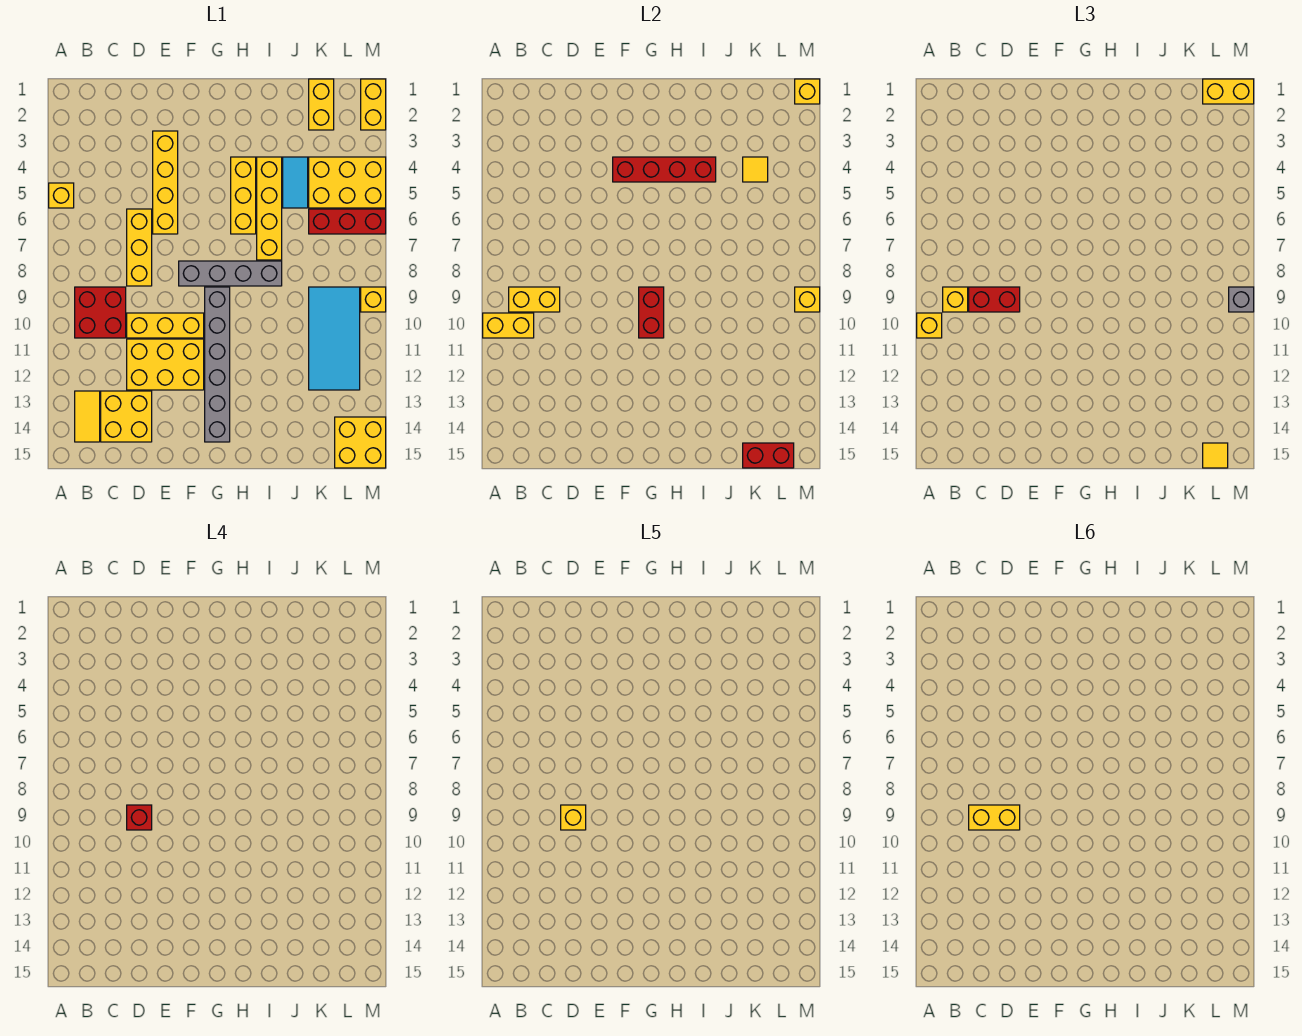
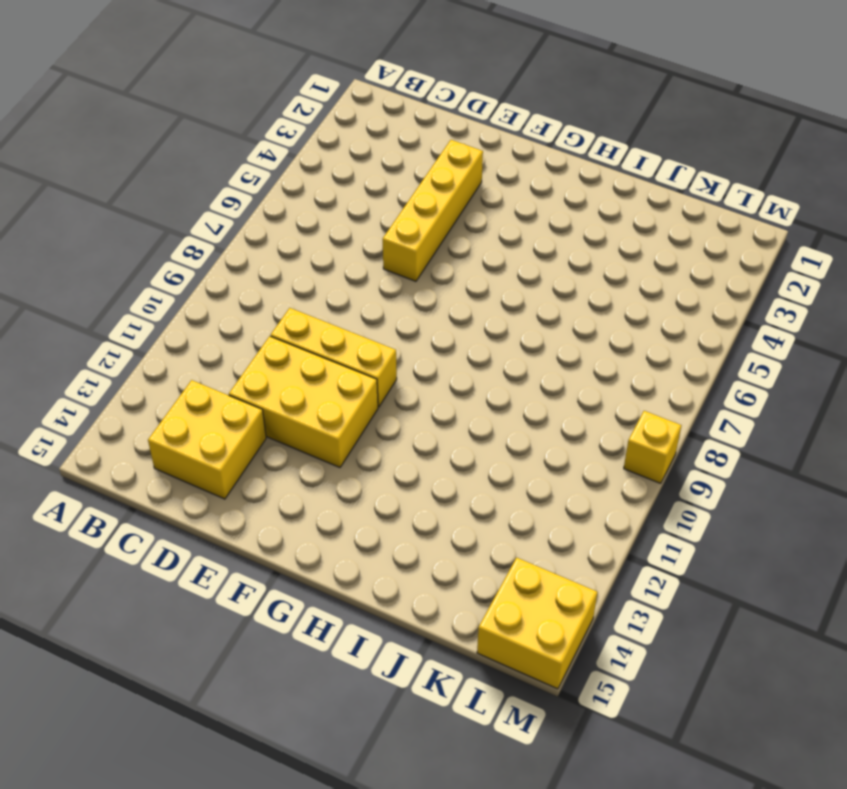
none -> yellow brick A5 level 1
none -> red brick B9:C10 level 1
none -> yellow tile B13:B14 level 1
none -> yellow brick D6:D8 level 1

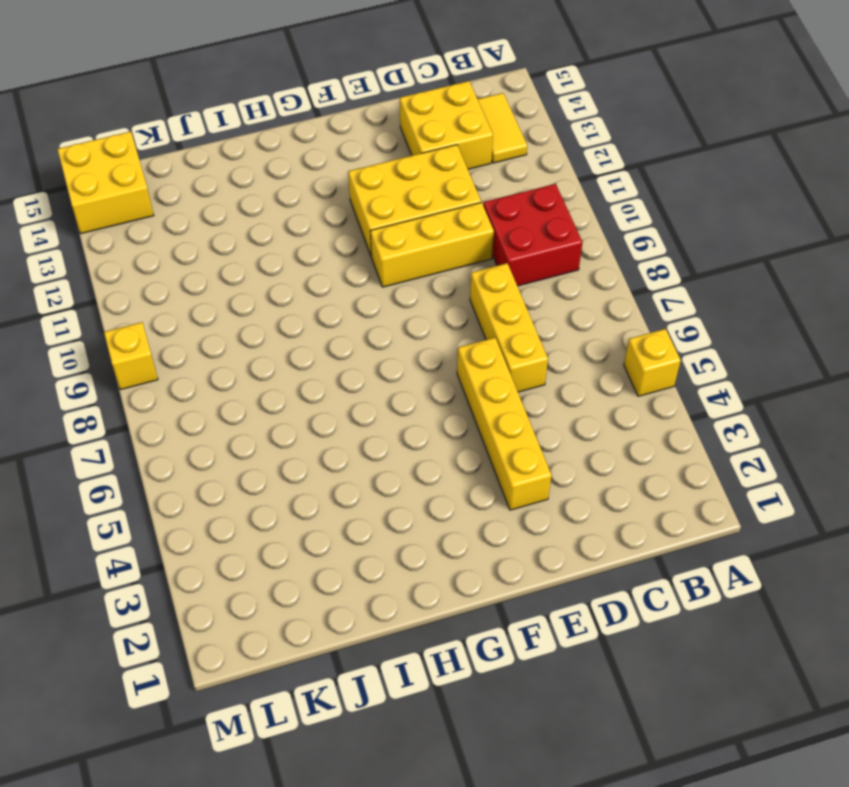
none -> grey brick F8:I8 level 1
none -> grey brick G9:G14 level 1
none -> yellow brick H4:H6 level 1
none -> yellow brick I4:I7 level 1

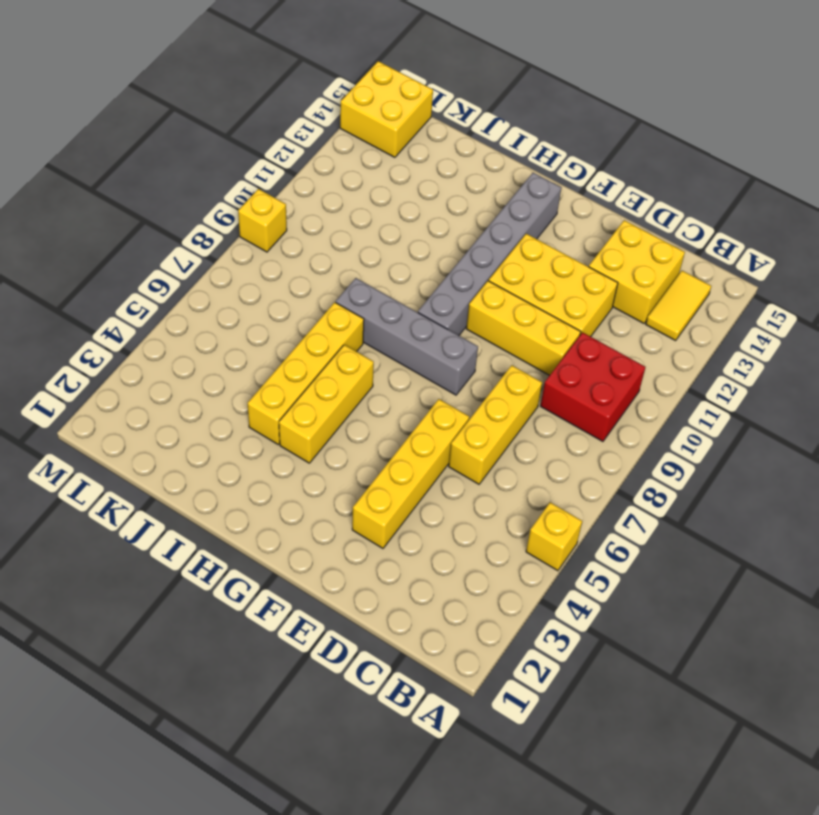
none -> cyan tile J4:J5 level 1
none -> yellow brick K1:K2 level 1
none -> yellow brick K4:M5 level 1
none -> red brick K6:M6 level 1

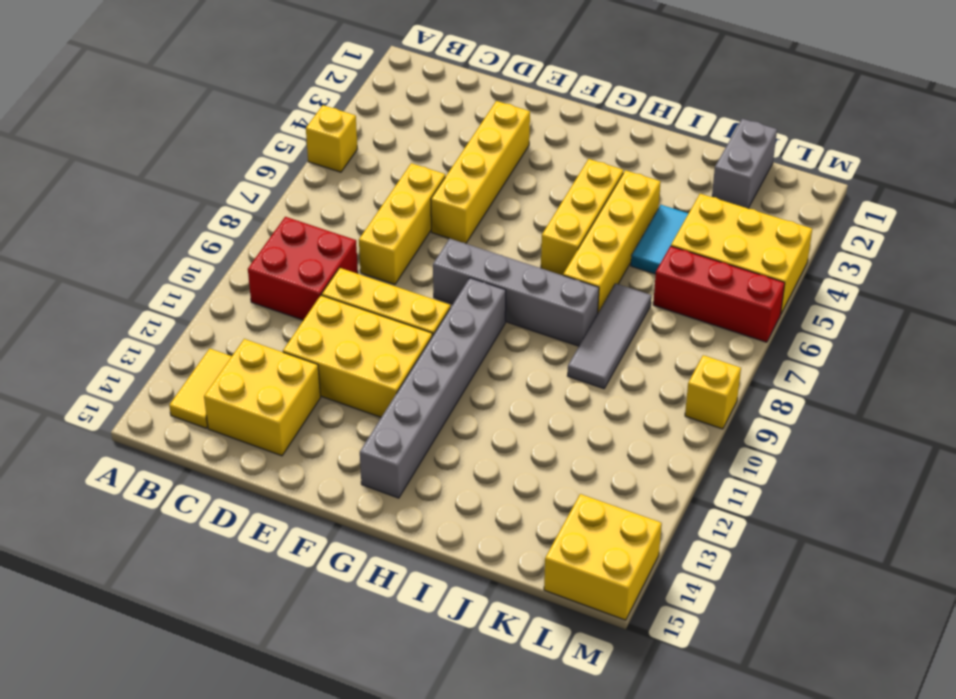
grey tile J7:J9 level 1 -> none
grey brick K1:K2 level 1 -> yellow brick K1:K2 level 1
none -> cyan tile K9:L12 level 1
none -> yellow brick M1:M2 level 1
none -> yellow brick A10:B10 level 2
none -> yellow brick B9:C9 level 2

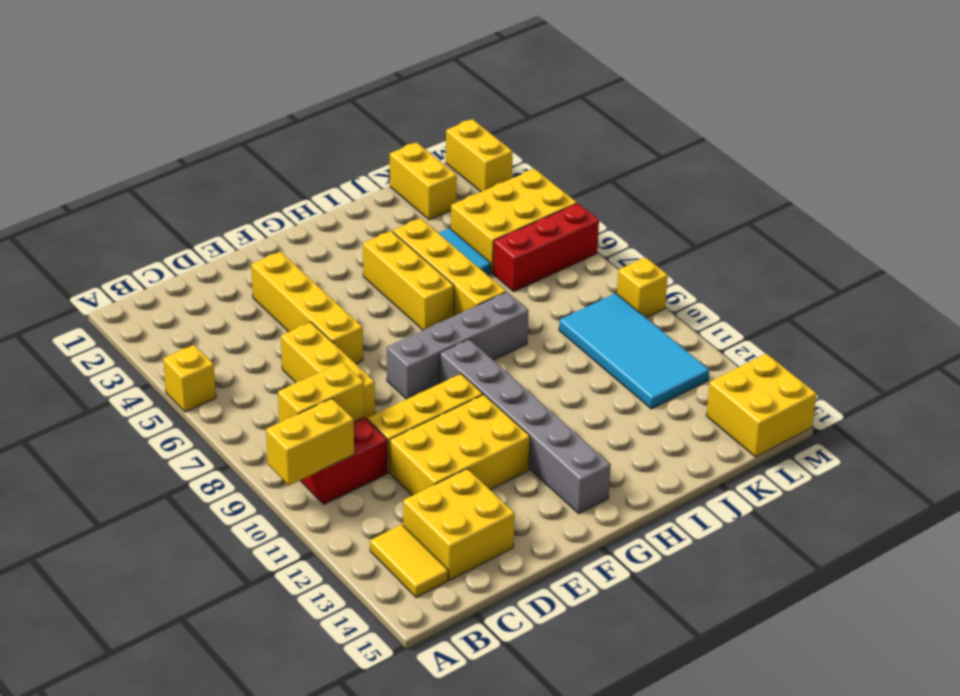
none -> red brick F4:I4 level 2
none -> red brick G9:G10 level 2
none -> yellow tile K4 level 2
none -> red brick K15:L15 level 2

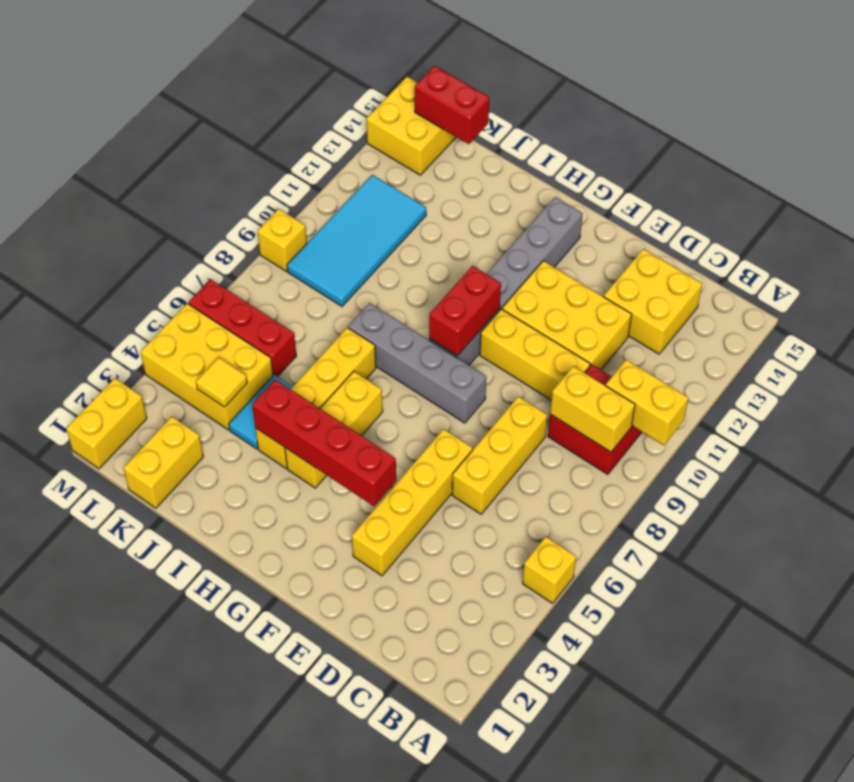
none -> yellow tile B13:B14 level 1
none -> yellow brick M1 level 2
none -> yellow brick M9 level 2
none -> yellow brick A10 level 3

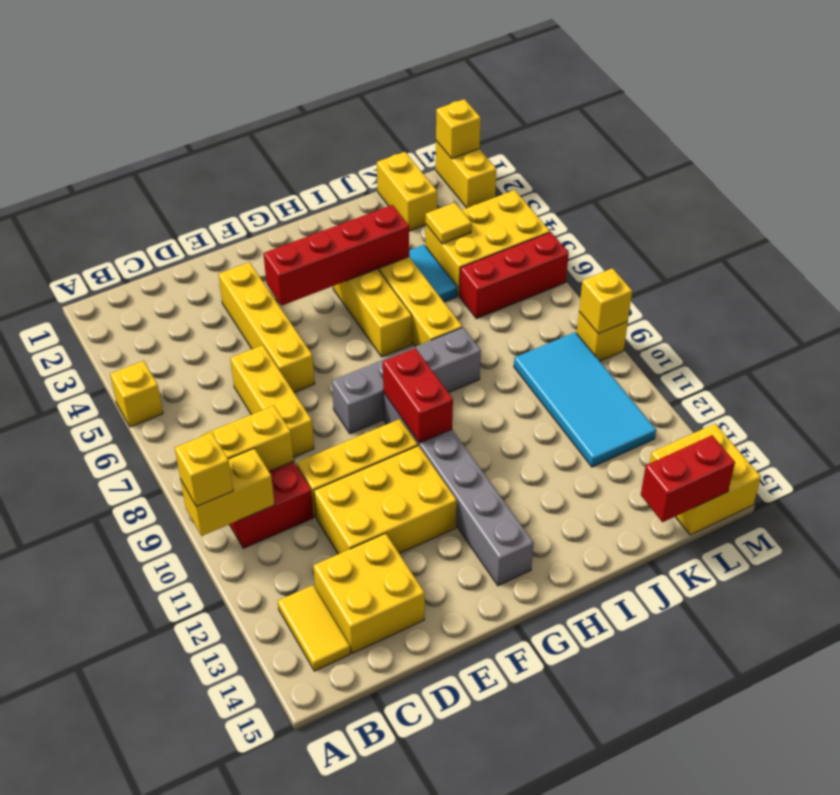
none -> yellow brick B9 level 3
none -> red brick C9:D9 level 3
none -> yellow brick L1:M1 level 3
none -> yellow tile L15 level 3

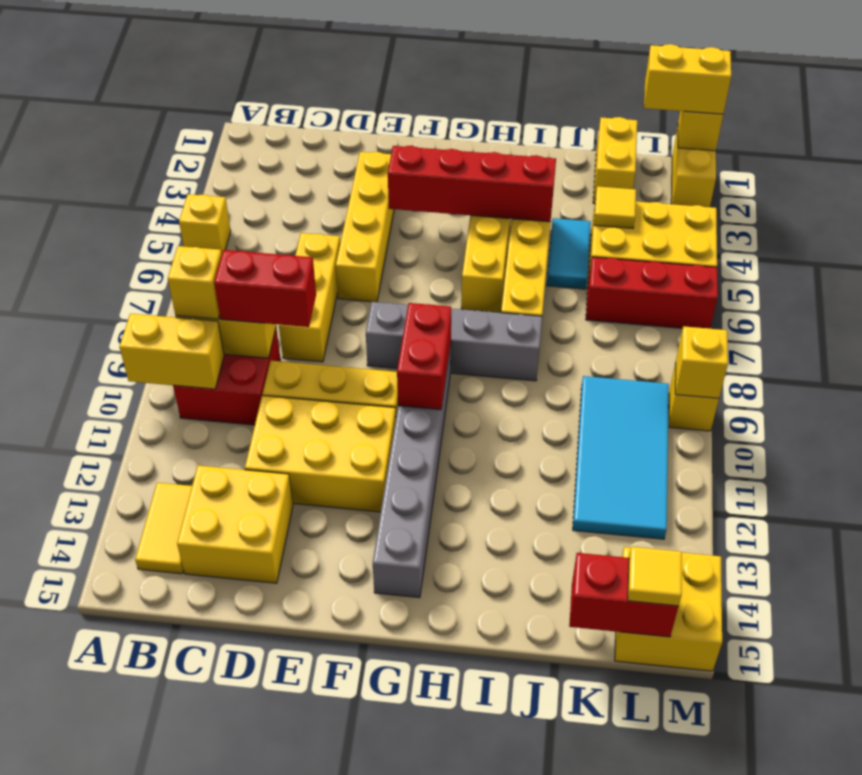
none -> yellow brick A10 level 3
none -> grey brick M9 level 3
none -> red brick D9 level 4
none -> yellow brick D9 level 5

